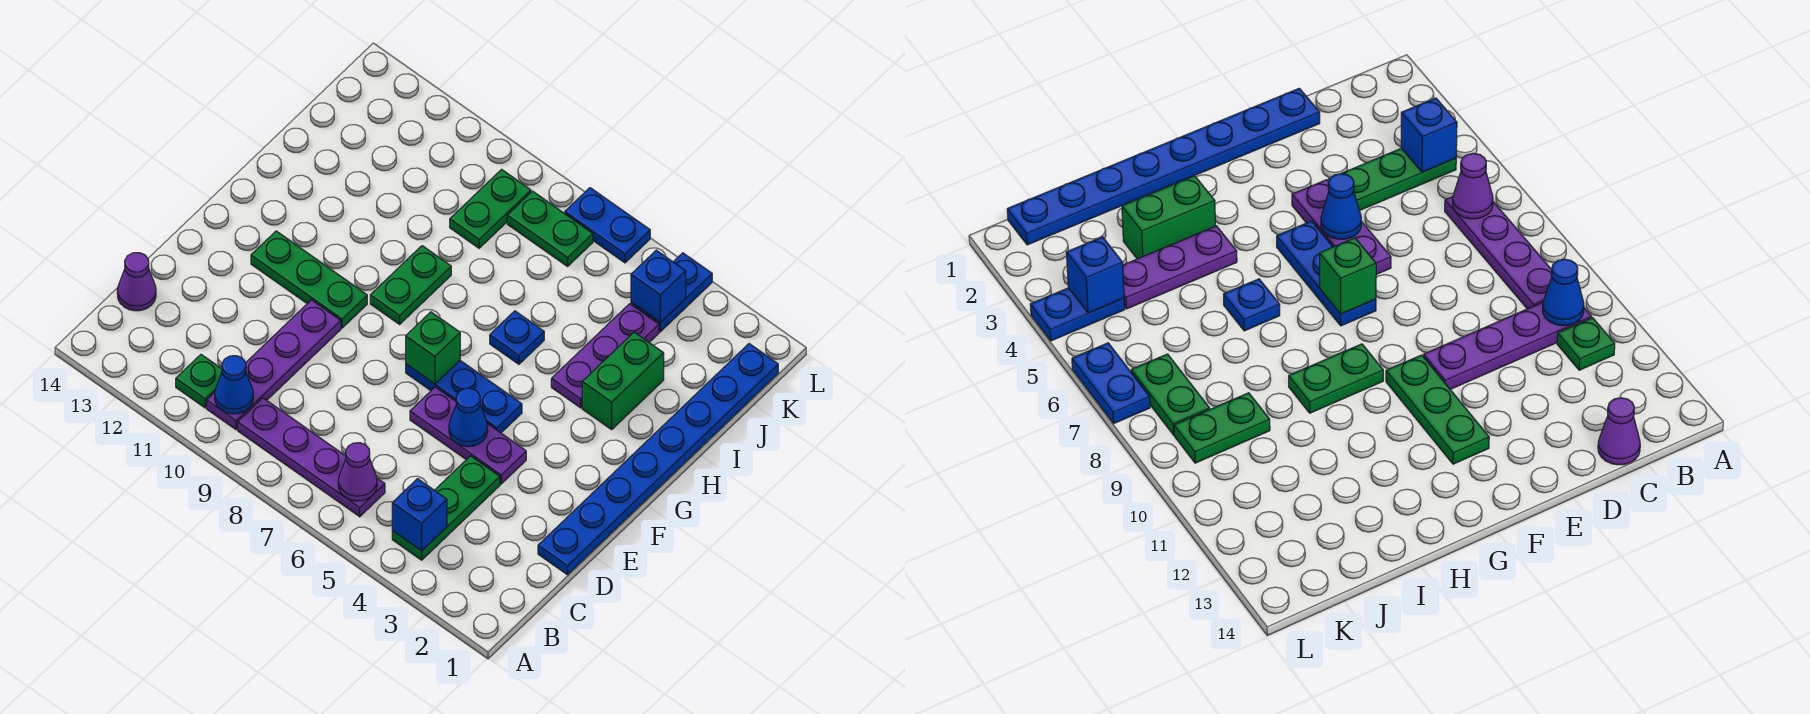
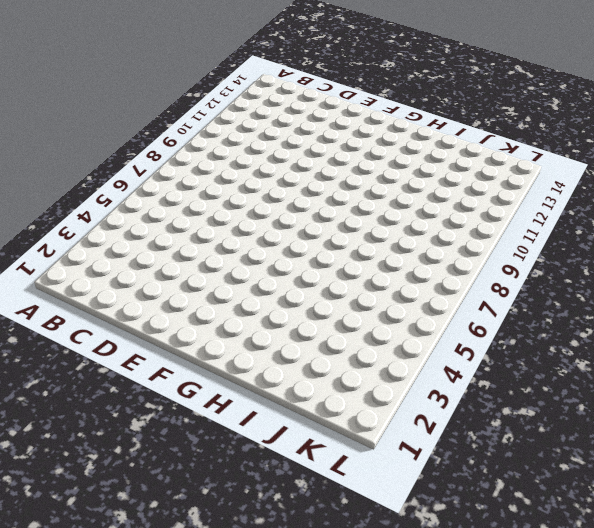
none -> green plate B4:D4 level 1
none -> purple plate B6:B9 level 1
none -> purple plate B10:E10 level 1

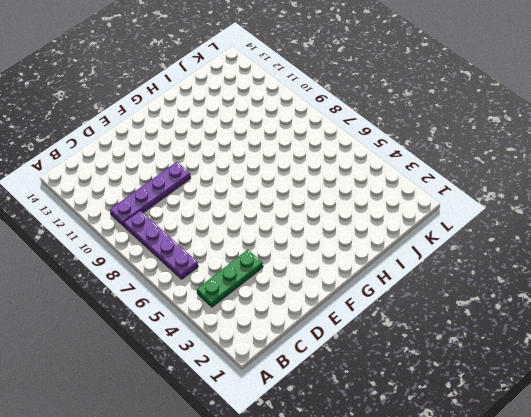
none -> green plate B11 level 1
none -> purple cone C14 level 1
none -> blue plate D1:K1 level 1

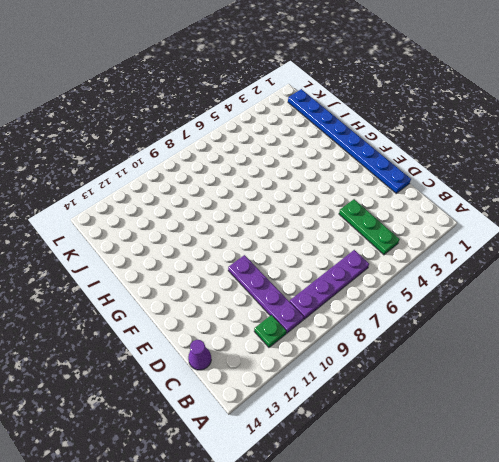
none -> purple plate E4:E6 level 1
none -> blue plate F5:F7 level 1
none -> green plate F10:F12 level 1

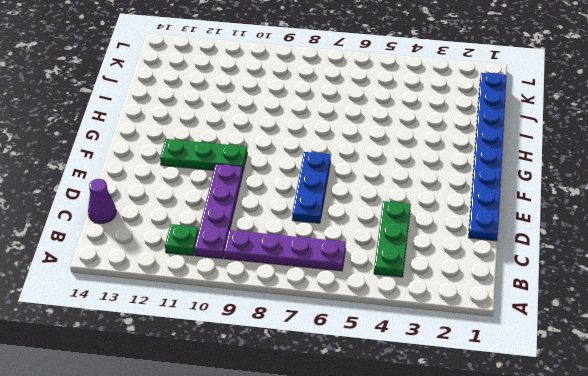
blue plate D7:F7 level 1 -> blue plate F5:F7 level 1
none -> purple plate E4:E6 level 1
none -> green plate G9:H9 level 1
none -> green brick H3:I3 level 1

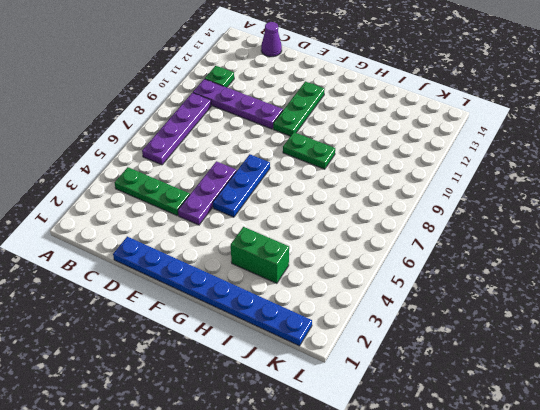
none -> purple plate H4:J4 level 1
none -> blue plate H6 level 1
none -> green plate J9:K9 level 1

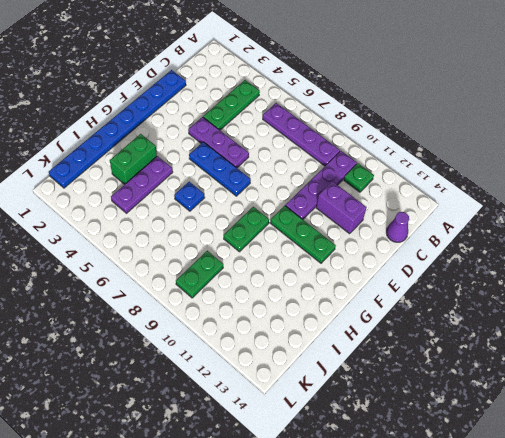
purple brick D11:D12 level 1 -> none
none -> blue plate K4:L4 level 1
none -> green plate K7:K8 level 1
none -> blue plate L6:L7 level 1

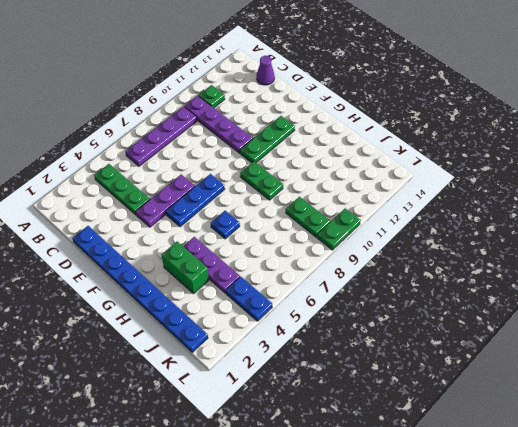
green plate L9:L10 level 1 -> green plate K7:K8 level 1
none -> blue plate L6:L7 level 1
none -> blue brick B4 level 2
none -> purple cone B6 level 2

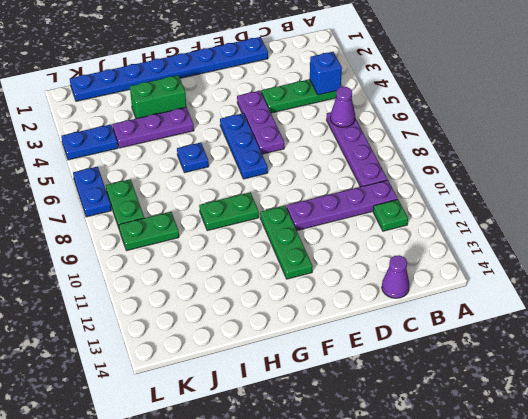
none -> blue cone B10 level 2
none -> blue cone E5 level 2
none -> green brick F7 level 2

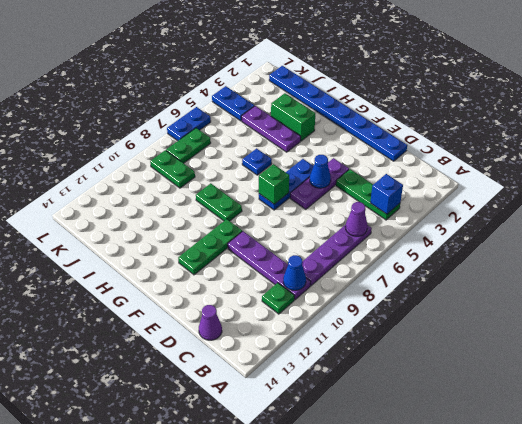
none -> blue brick K4 level 2

